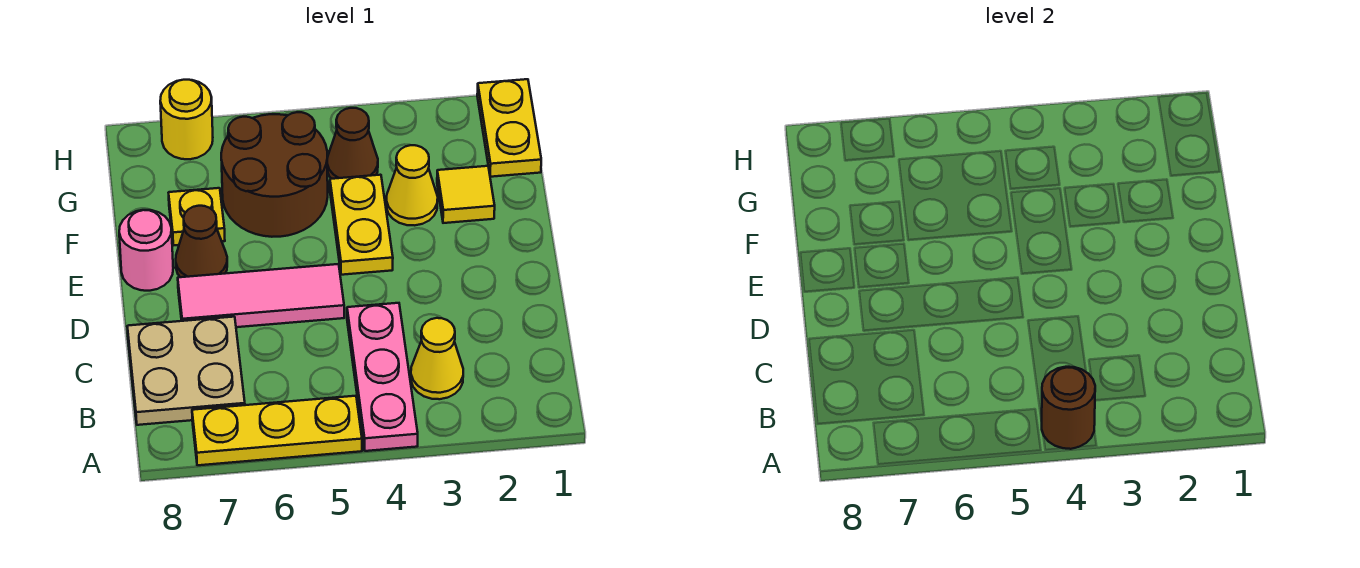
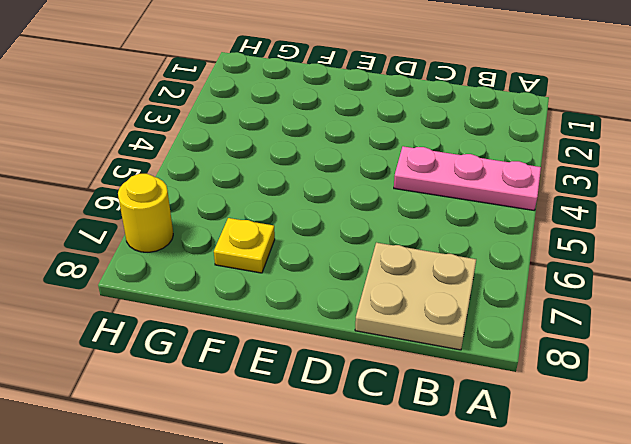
none -> yellow plate A5:A7 level 1
none -> yellow cone B3 level 1
none -> pink tile D5:D7 level 1

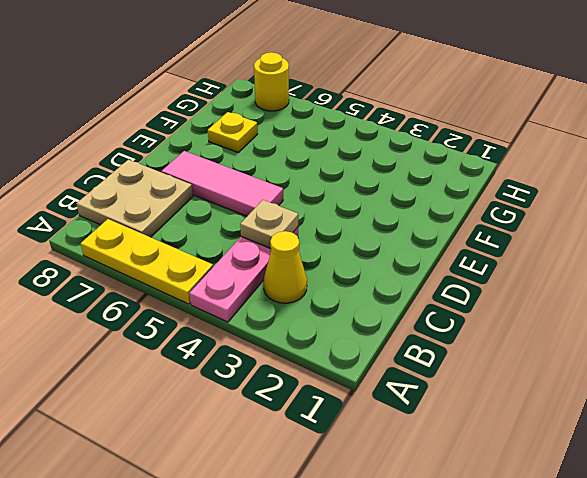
tan plate C4 level 2 -> none
none -> yellow plate E4:F4 level 1
none -> brown cone E7 level 1
none -> pink round brick E8 level 1

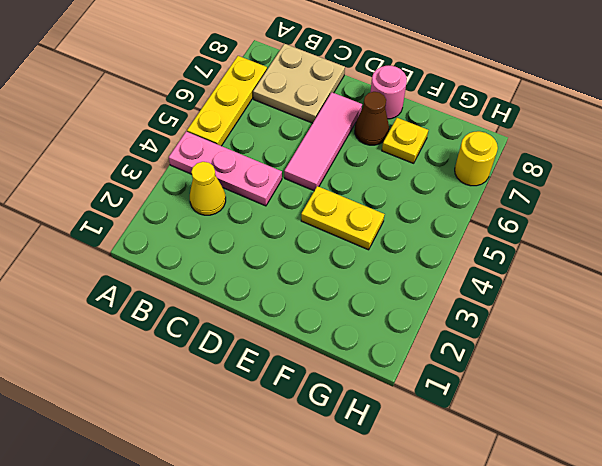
none -> yellow tile F2 level 1
none -> yellow cone F3 level 1
none -> brown round brick F5:G6 level 1

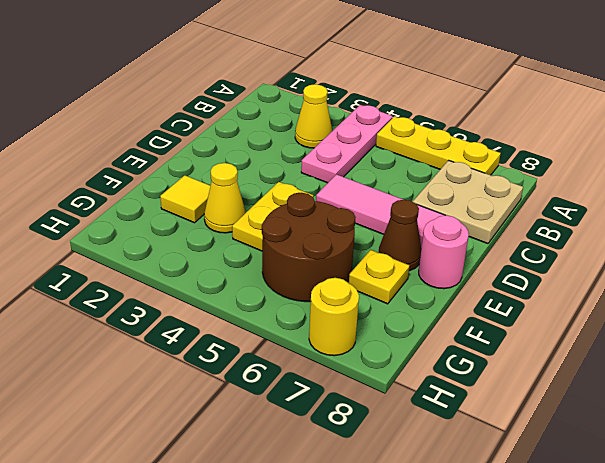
none -> yellow plate G1:H1 level 1
none -> brown cone G4 level 1
none -> brown round brick A4 level 2

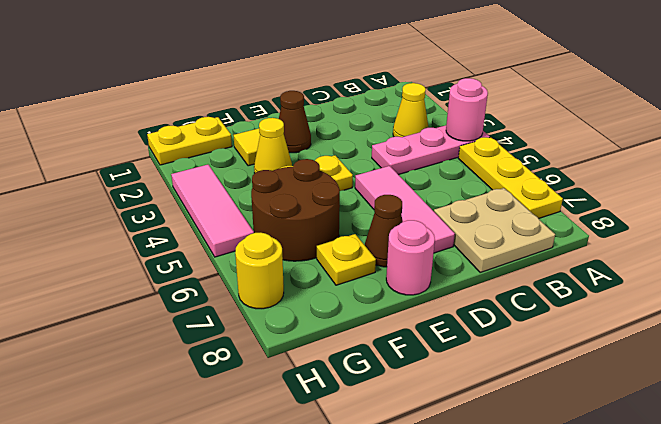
pink round brick A4 level 2 -> brown round brick A4 level 2
brown cone E2 level 1 -> brown cone G4 level 1
pink tile H3:H5 level 1 -> none

